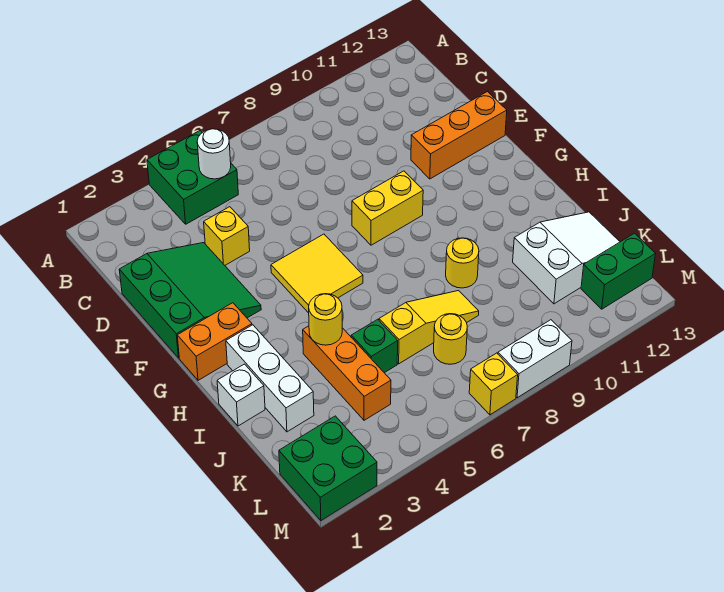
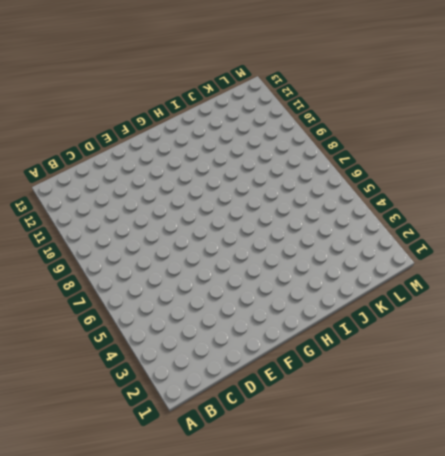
none -> green brick A4:B5 level 1
none -> green slope D1:F3 level 1 top 1
none -> yellow brick D4 level 1

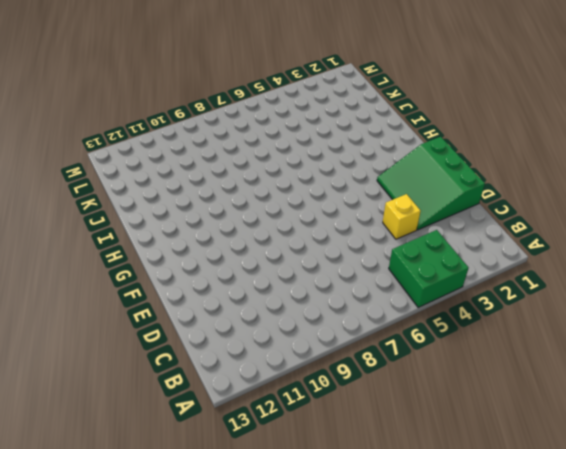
none -> orange brick E11:E13 level 1
none -> yellow tile F5:G6 level 1
none -> yellow brick F8:F9 level 1

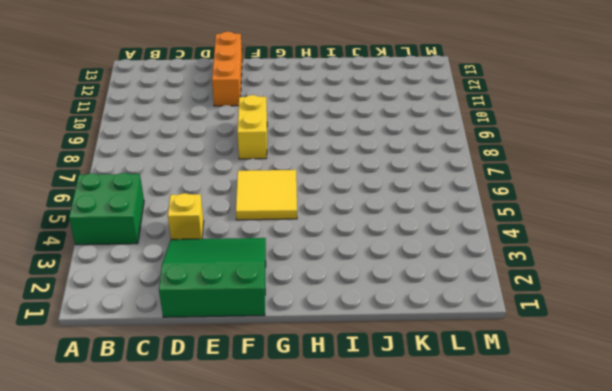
none -> orange brick G1:G2 level 1
none -> white brick H2:J2 level 1
none -> white brick I1 level 1

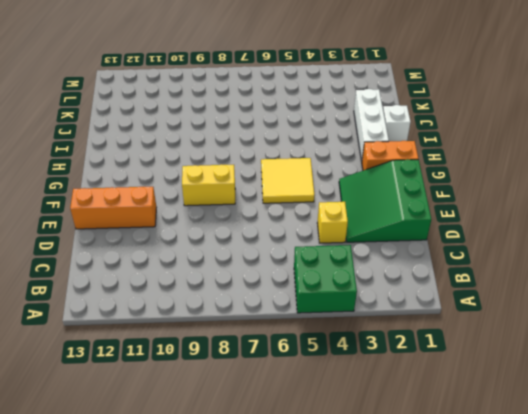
none -> orange brick I4:K4 level 1
none -> yellow round brick I9 level 1
none -> green brick J5 level 1

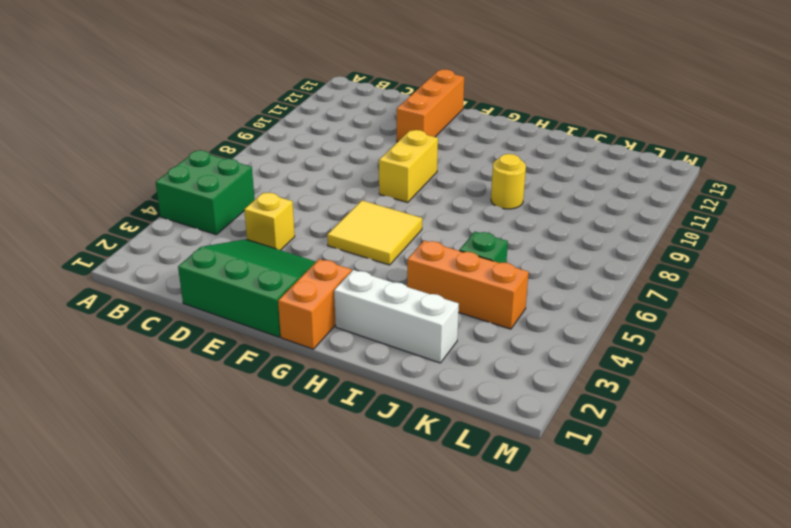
none -> white brick I1 level 1
none -> yellow slope J6:J8 level 1 top 6
none -> white slope J11:K13 level 1 top 11

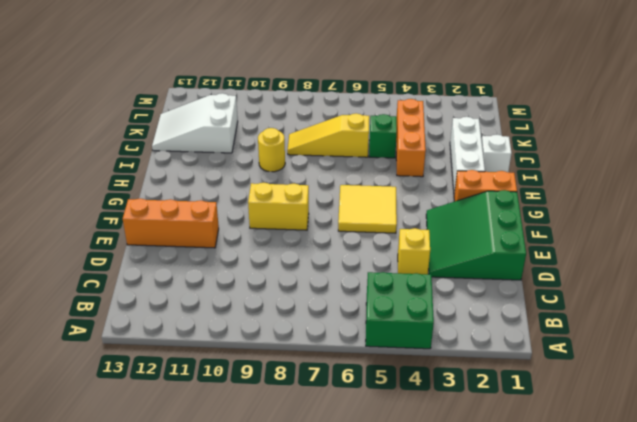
none -> yellow round brick K7 level 1
none -> green brick L1:M2 level 1
none -> green brick L12:L13 level 1

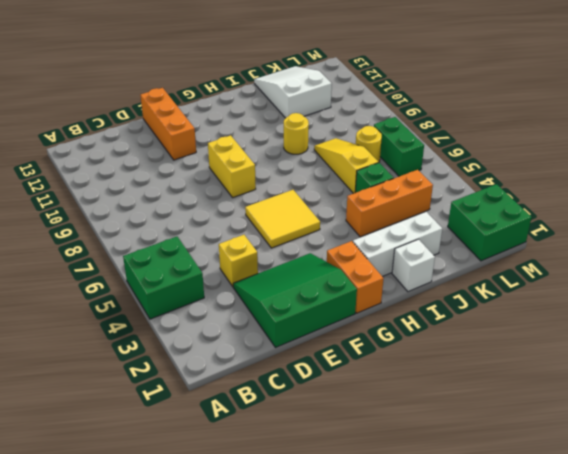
green brick L6:L7 level 1 -> green brick L12:L13 level 1
none -> yellow brick M7 level 1
none -> white brick M8:M9 level 1
none -> white round brick B5 level 2

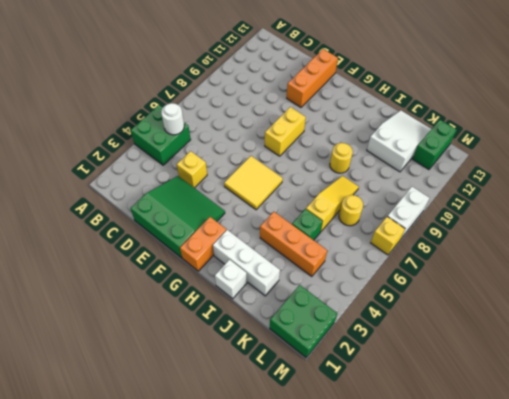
none -> yellow round brick I4 level 2

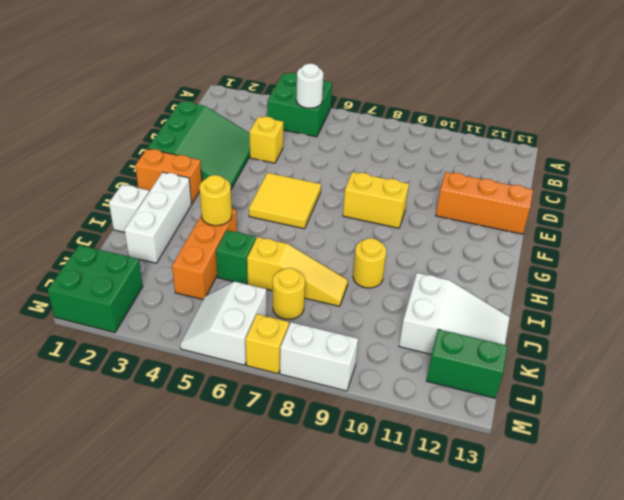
white slope L5:M6 level 1 top 6 -> none

